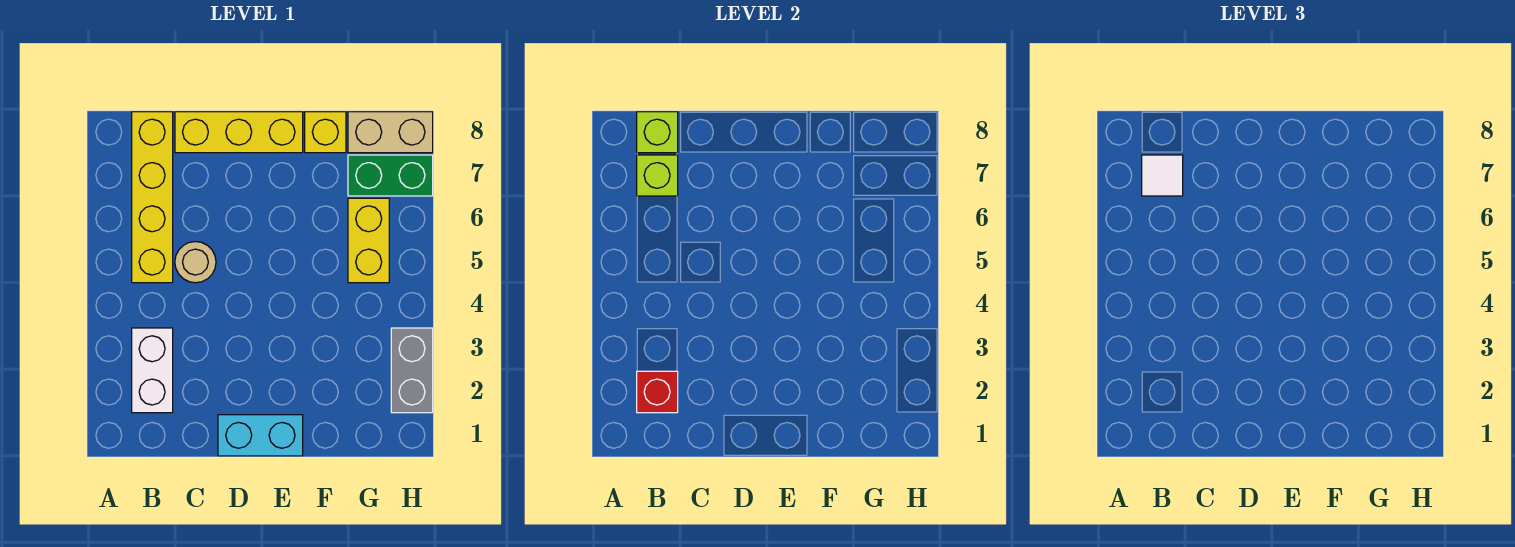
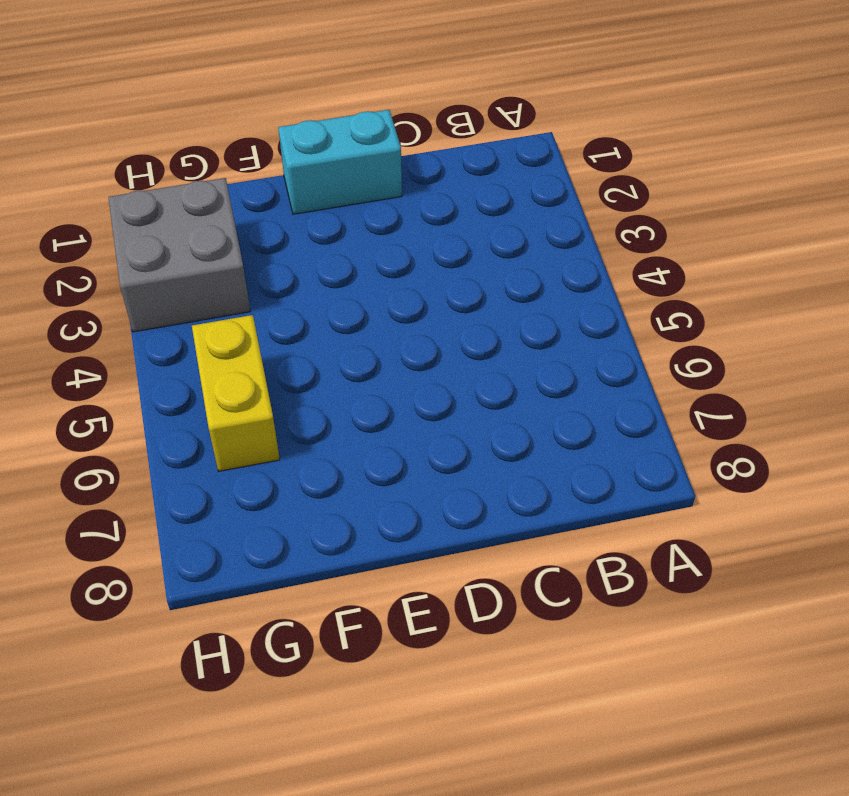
grey brick G2:H3 level 1 -> grey brick H2:H3 level 1
none -> white brick B2:B3 level 1
none -> yellow brick B5:B8 level 1
none -> tan round brick C5 level 1

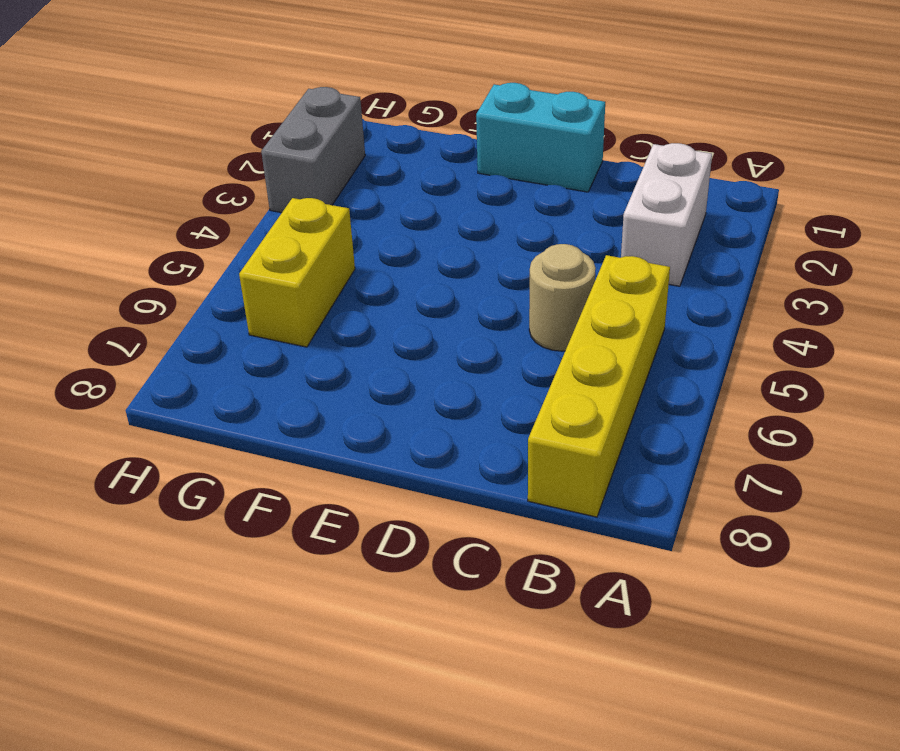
none -> yellow brick C8:E8 level 1
none -> yellow brick F8 level 1
none -> green brick G7:H7 level 1

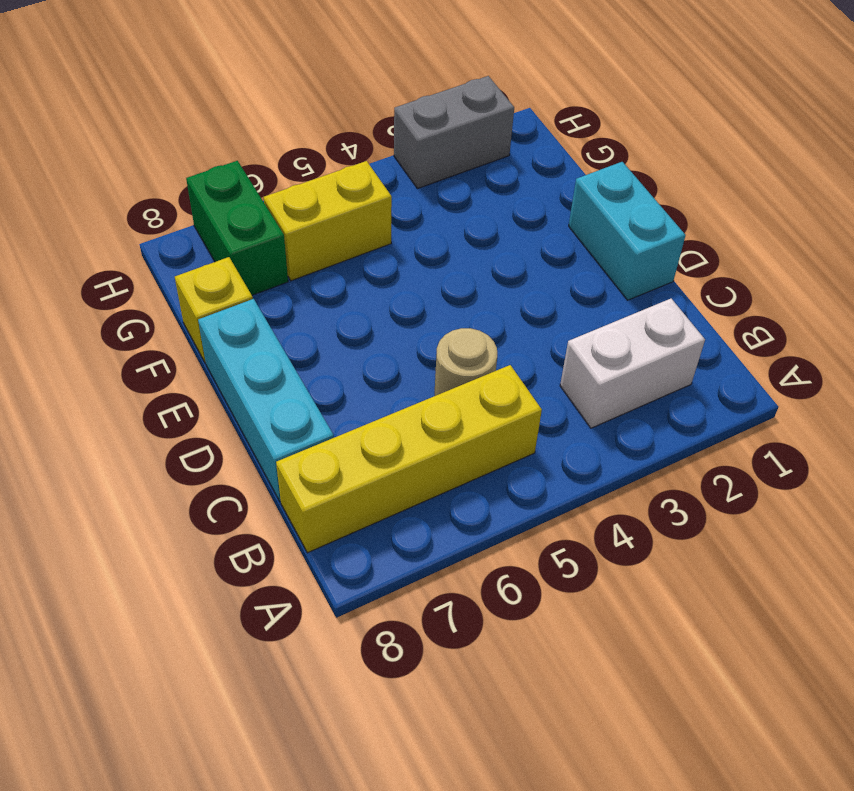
cyan brick C8:E8 level 1 -> yellow brick C8:E8 level 1
none -> tan brick G8:H8 level 1
none -> red brick B2 level 2
none -> lime brick B7 level 2

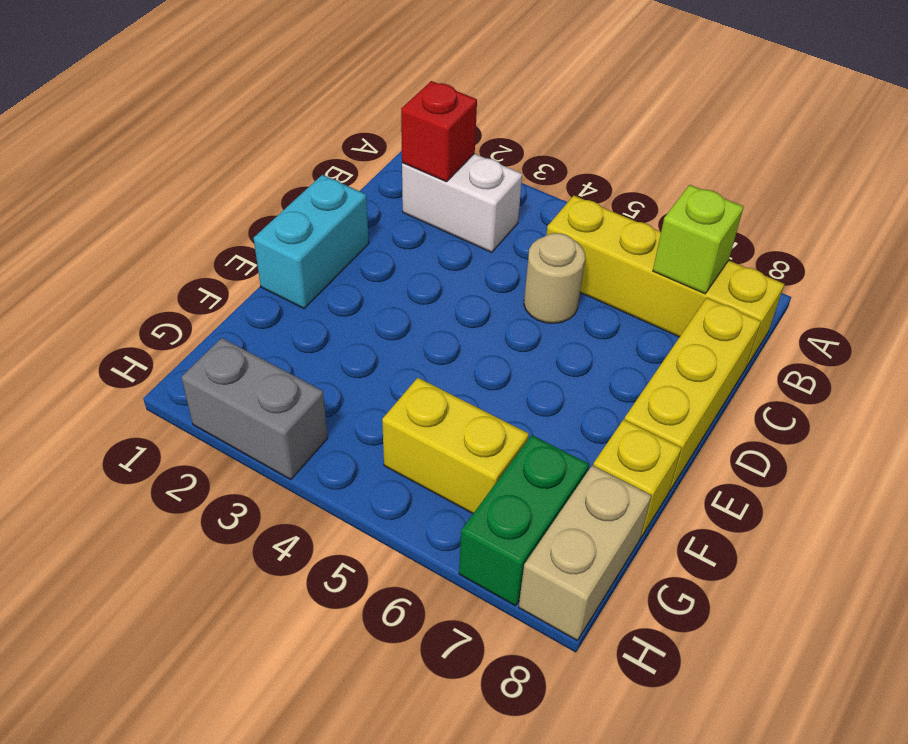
none -> lime brick B8 level 2
none -> white tile B7 level 3

